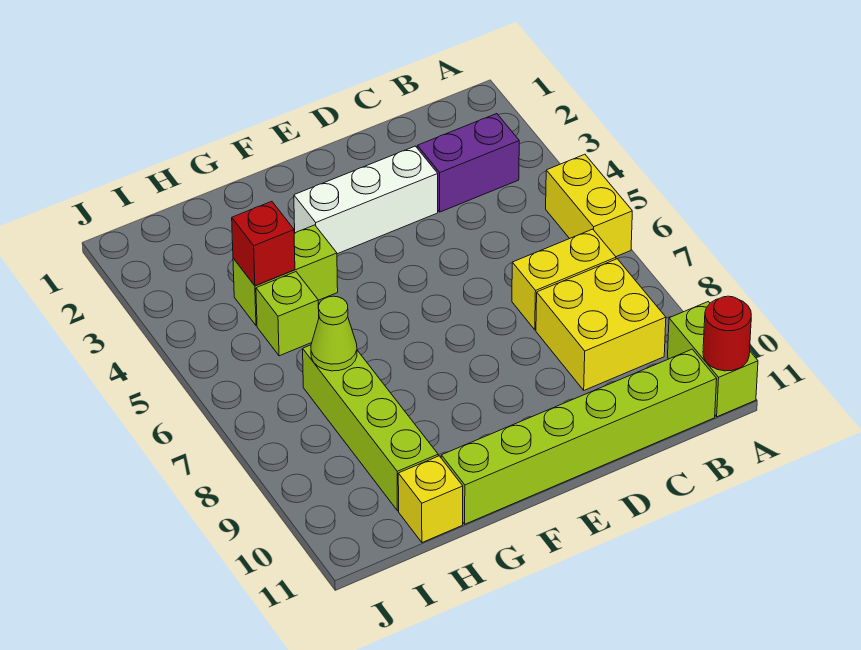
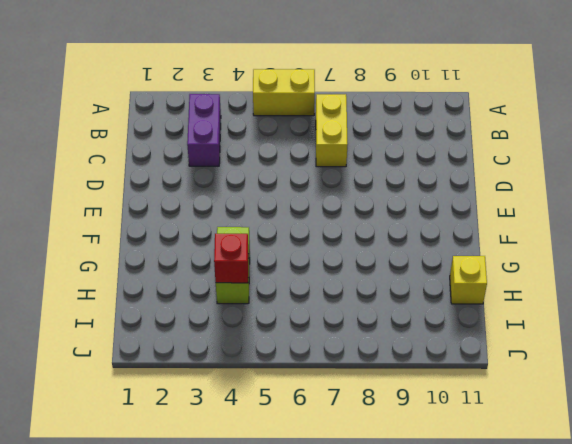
none -> lime brick A10:A11 level 1
none -> yellow brick B8:C9 level 1
none -> lime brick B11:G11 level 1

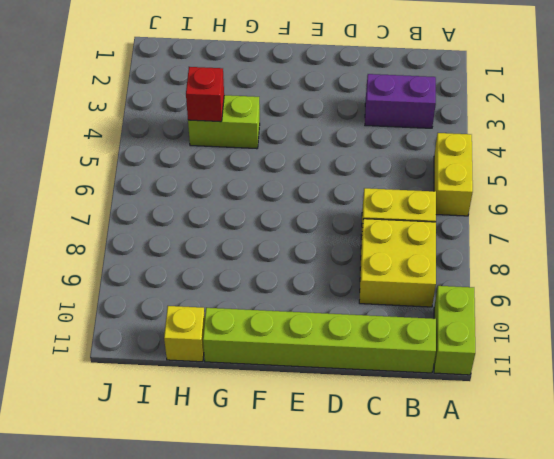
none -> white brick D3:F3 level 1
none -> lime brick H5 level 1
none -> lime brick H7:H10 level 1

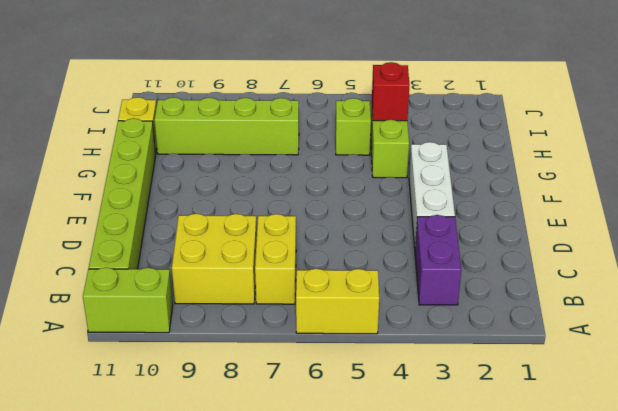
none -> red round brick A11 level 2
none -> lime cone H7 level 2

